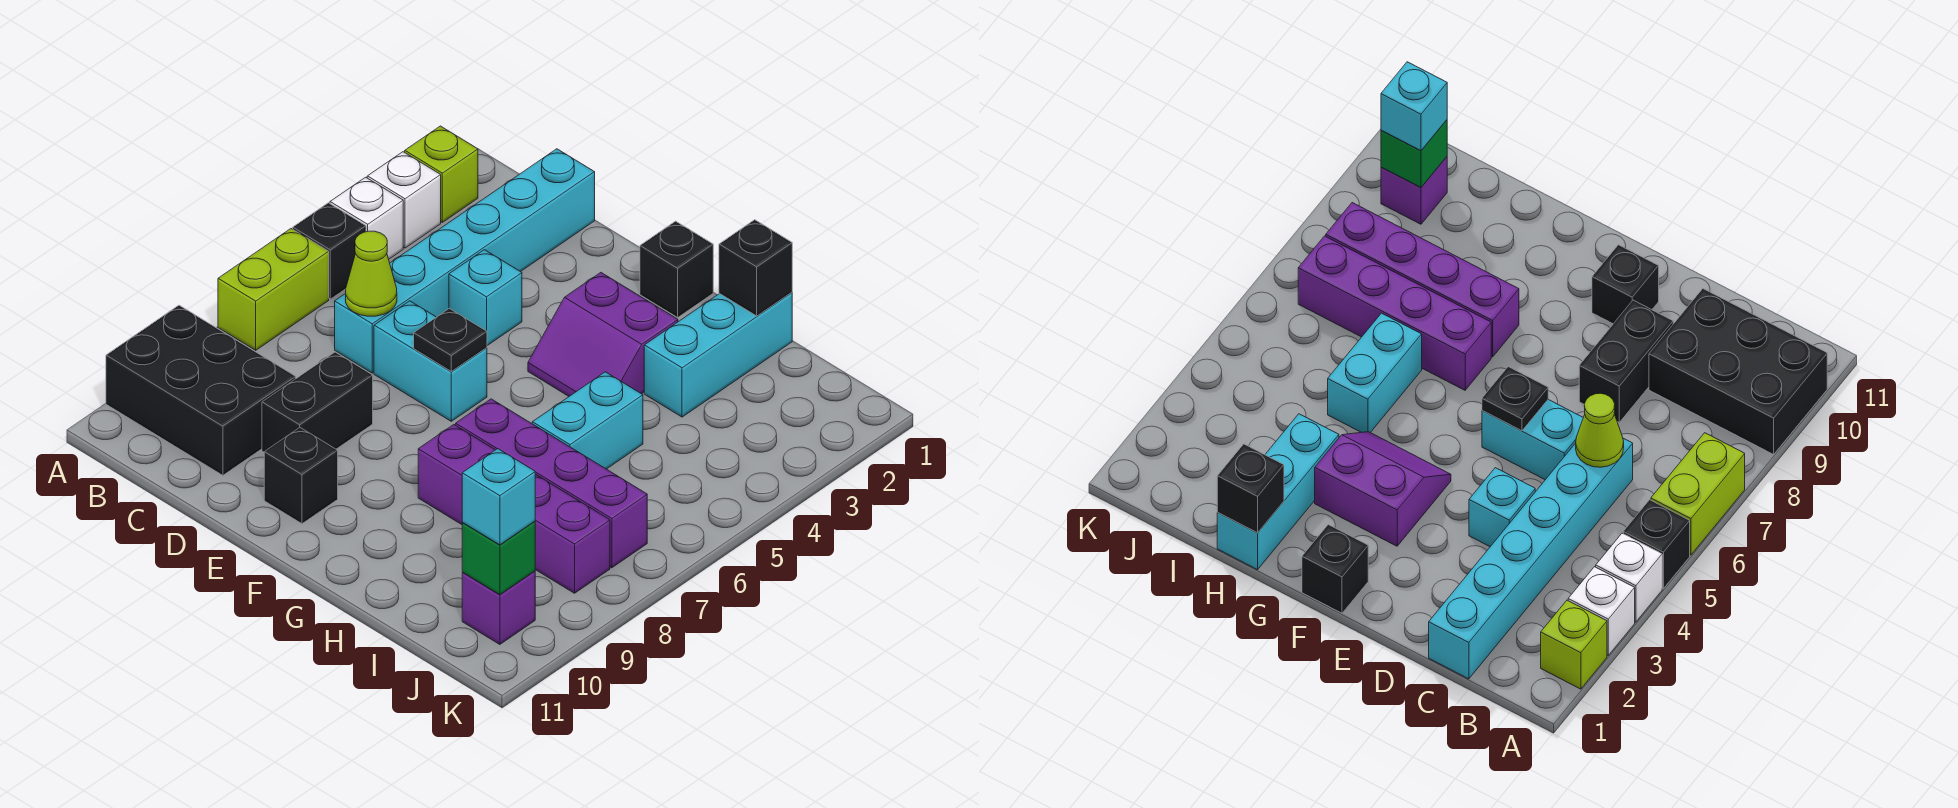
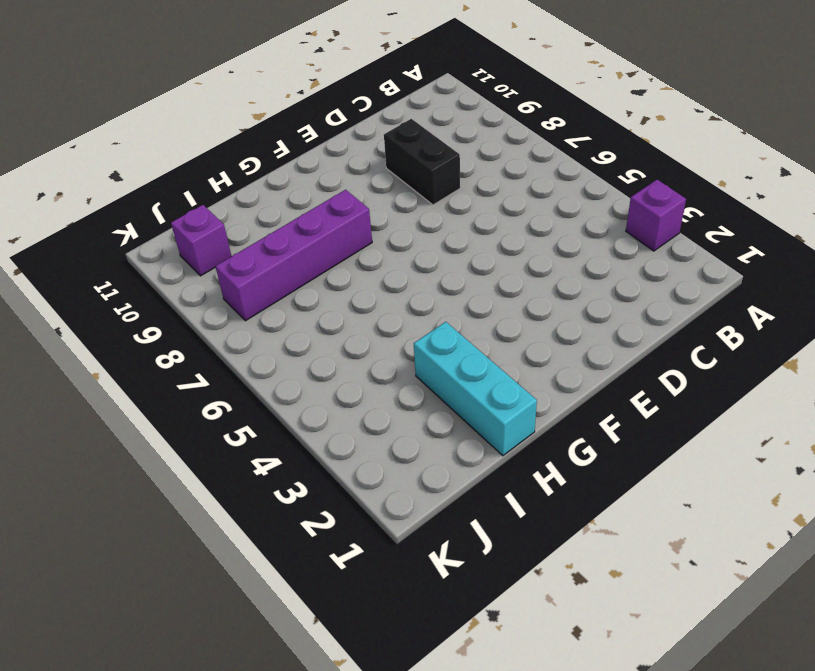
purple brick A3 level 1 -> white brick A3 level 1
none -> lime brick A2 level 1
none -> white brick A4 level 1
none -> black brick A5 level 1

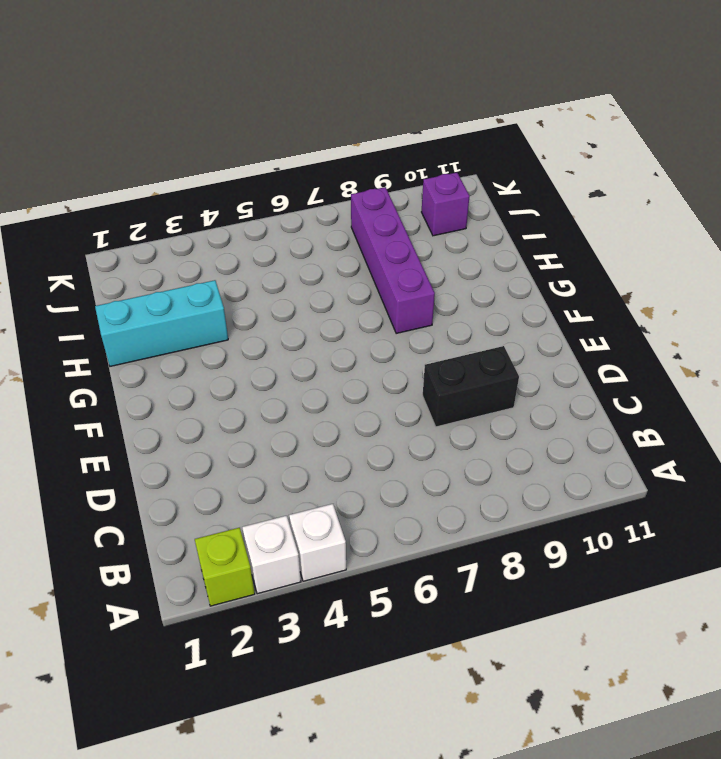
none -> black brick A5 level 1
none -> lime brick A6:A7 level 1
none -> black brick A9:C10 level 1

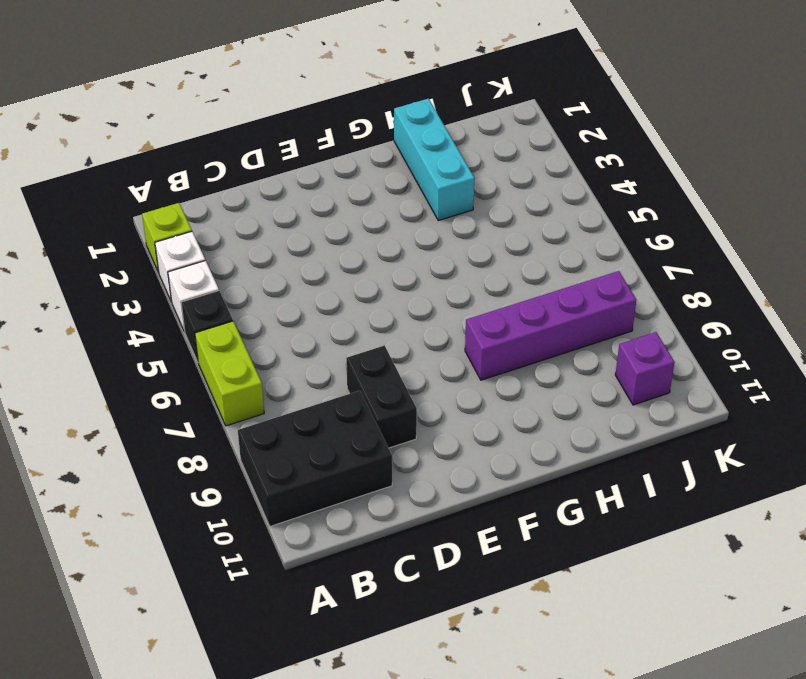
none -> cyan brick C1:C6 level 1
none -> cyan brick D4 level 1
none -> cyan brick D6:E6 level 1

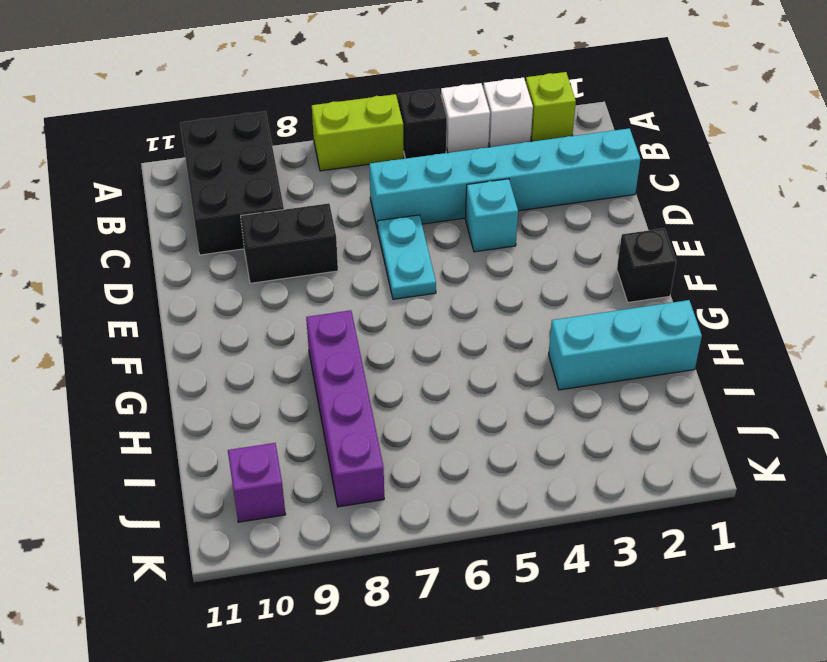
cyan plate D6:E6 level 1 -> cyan brick D6:E6 level 1
none -> black brick E10 level 1
none -> purple slope F3:G4 level 1 top 3
none -> purple brick G7:J7 level 1

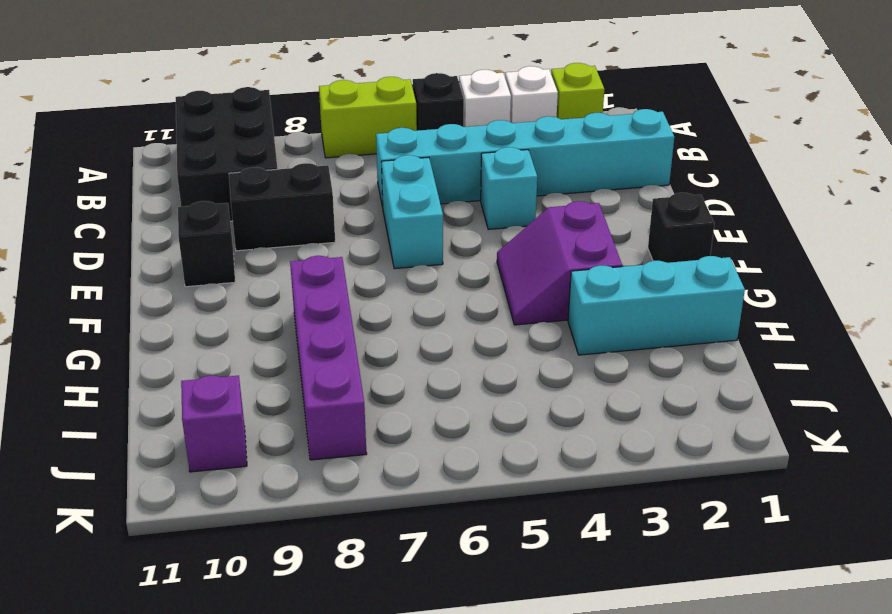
none -> purple brick G7:J7 level 1
none -> cyan brick H5:H6 level 1
none -> lime cone C6 level 2

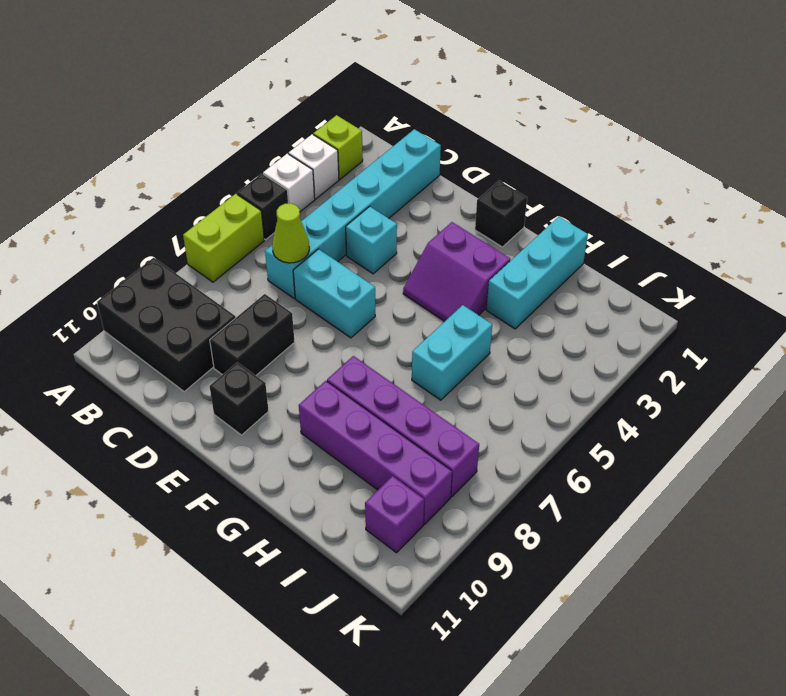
purple brick G9:J9 level 1 -> purple brick G7:J7 level 1
none -> black plate E6 level 2
none -> black brick H1 level 2
none -> green brick J10 level 2

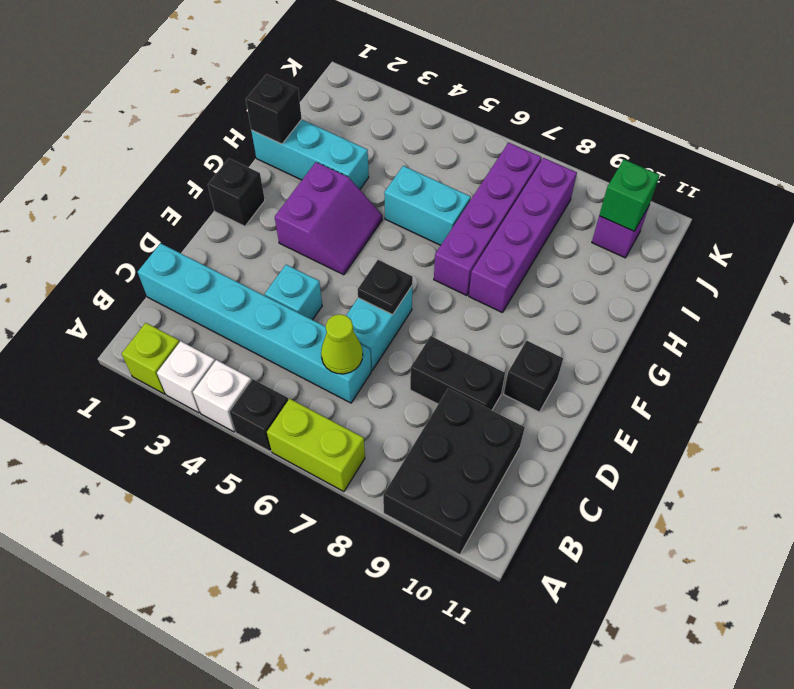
none -> cyan brick J10 level 3

